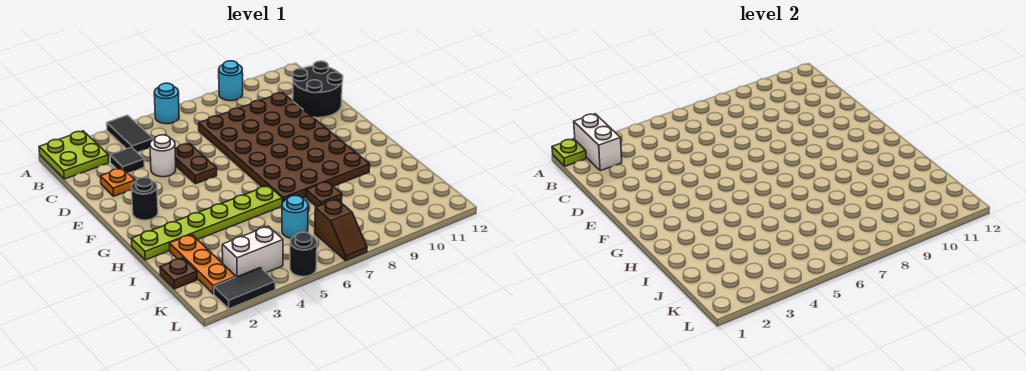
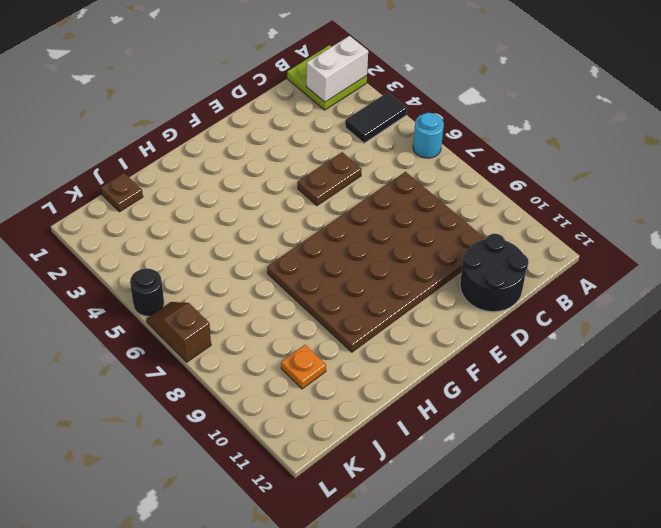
orange plate J10 level 1 -> orange plate D2 level 1
brown slope L6:L7 level 1 top 7 -> brown slope K7:L7 level 1 top K
none -> cyan round brick A9 level 1
none -> black tile C3 level 1
none -> white round brick D4 level 1

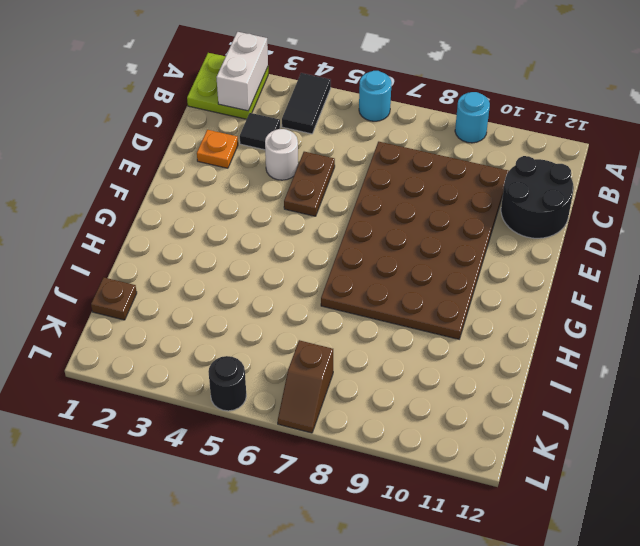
none -> black round brick F2 level 1
none -> lime plate H1:H6 level 1
none -> orange plate I2:K2 level 1

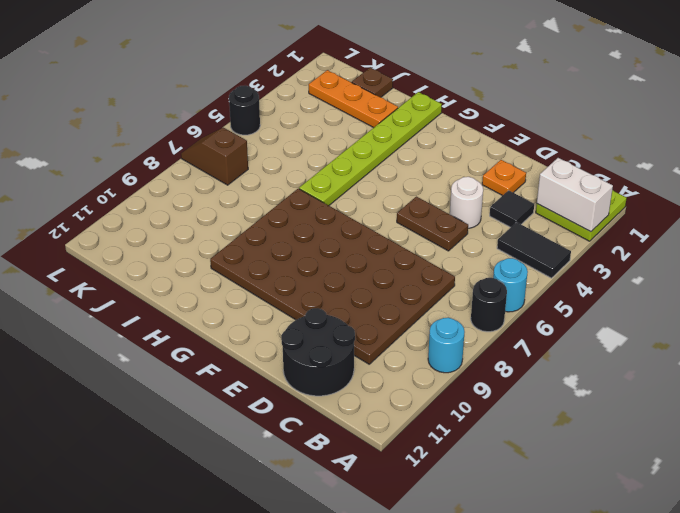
black round brick A7 level 1 -> black round brick F2 level 1
none -> brown plate I8 level 1
none -> cyan round brick J6 level 1
none -> white brick K3:K4 level 1

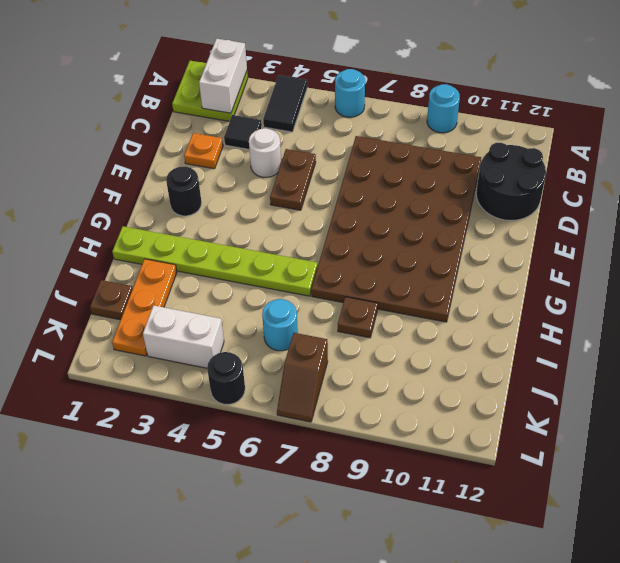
none -> black tile L2:L3 level 1
none -> lime plate A1 level 2

